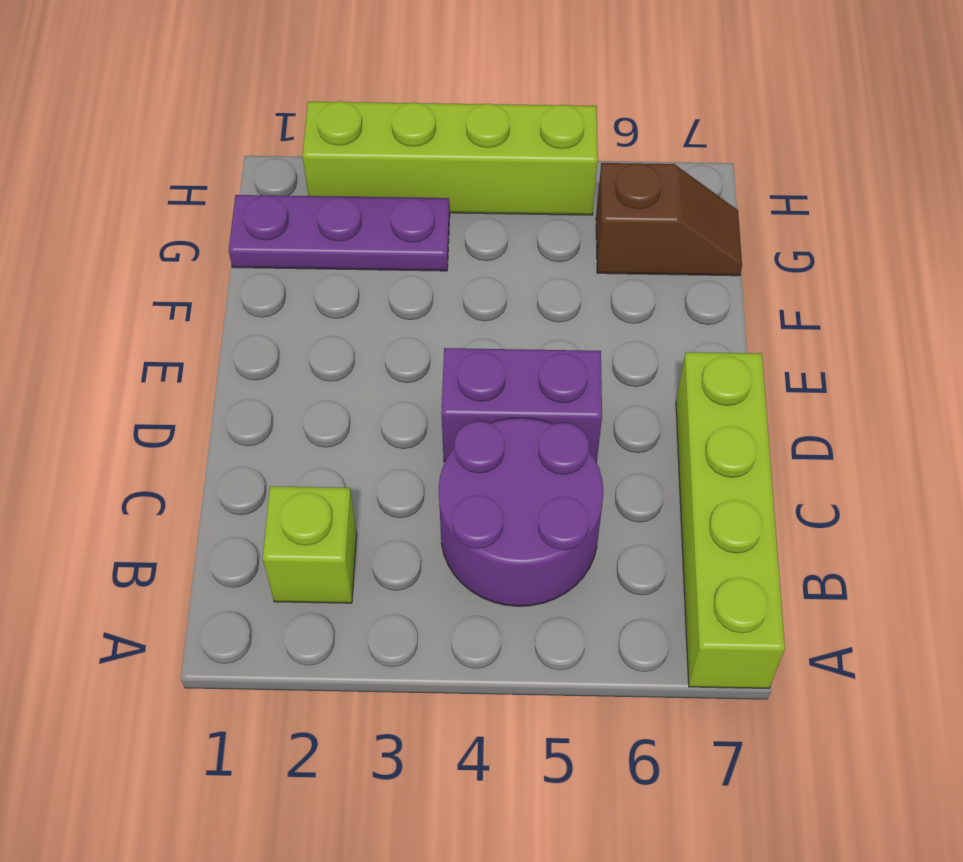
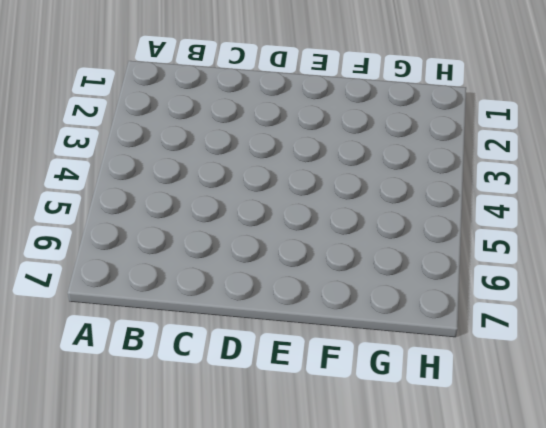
none -> lime brick A7:D7 level 1
none -> lime brick B2 level 1

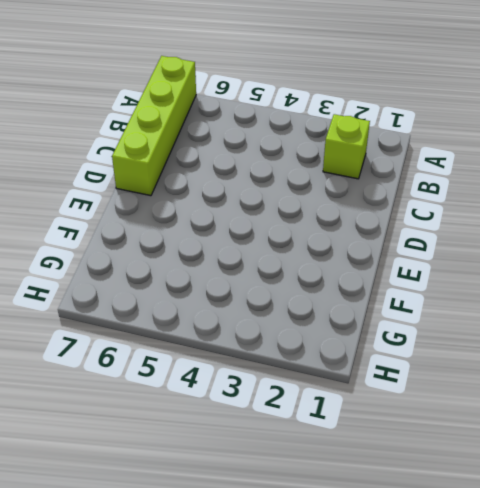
none -> purple round brick B4:C5 level 1
none -> purple brick D4:D5 level 1

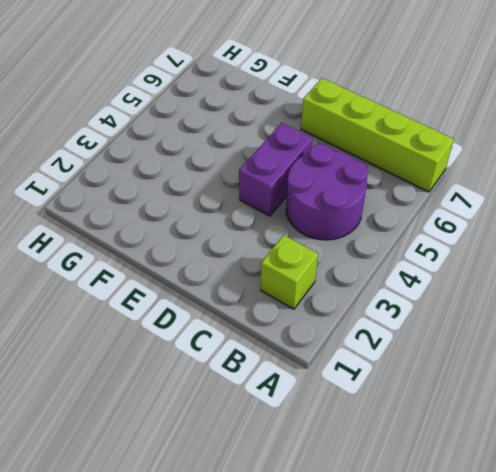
none -> purple plate G1:G3 level 1
none -> brown slope G6:G7 level 1 top 6

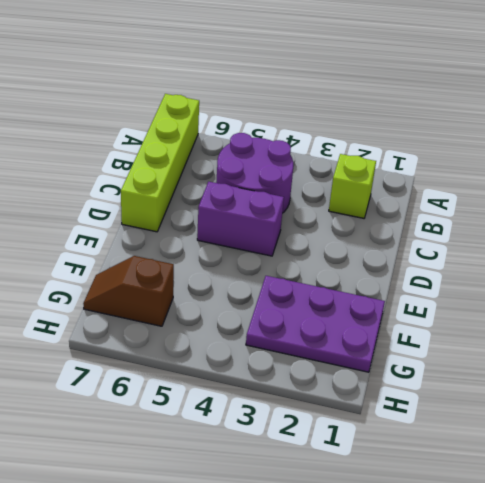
purple plate F1:G3 level 1 -> purple plate G1:G3 level 1
none -> lime brick H2:H5 level 1

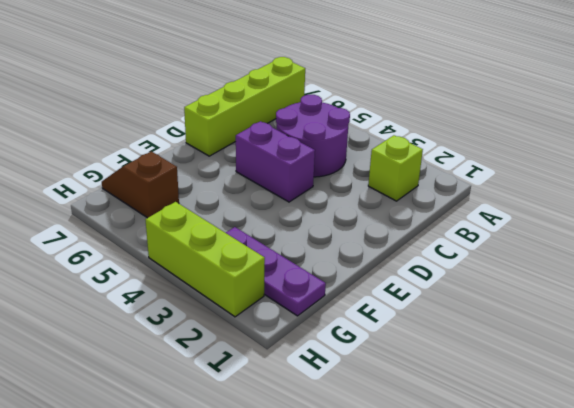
lime brick H2:H4 level 1 -> lime brick H2:H5 level 1

